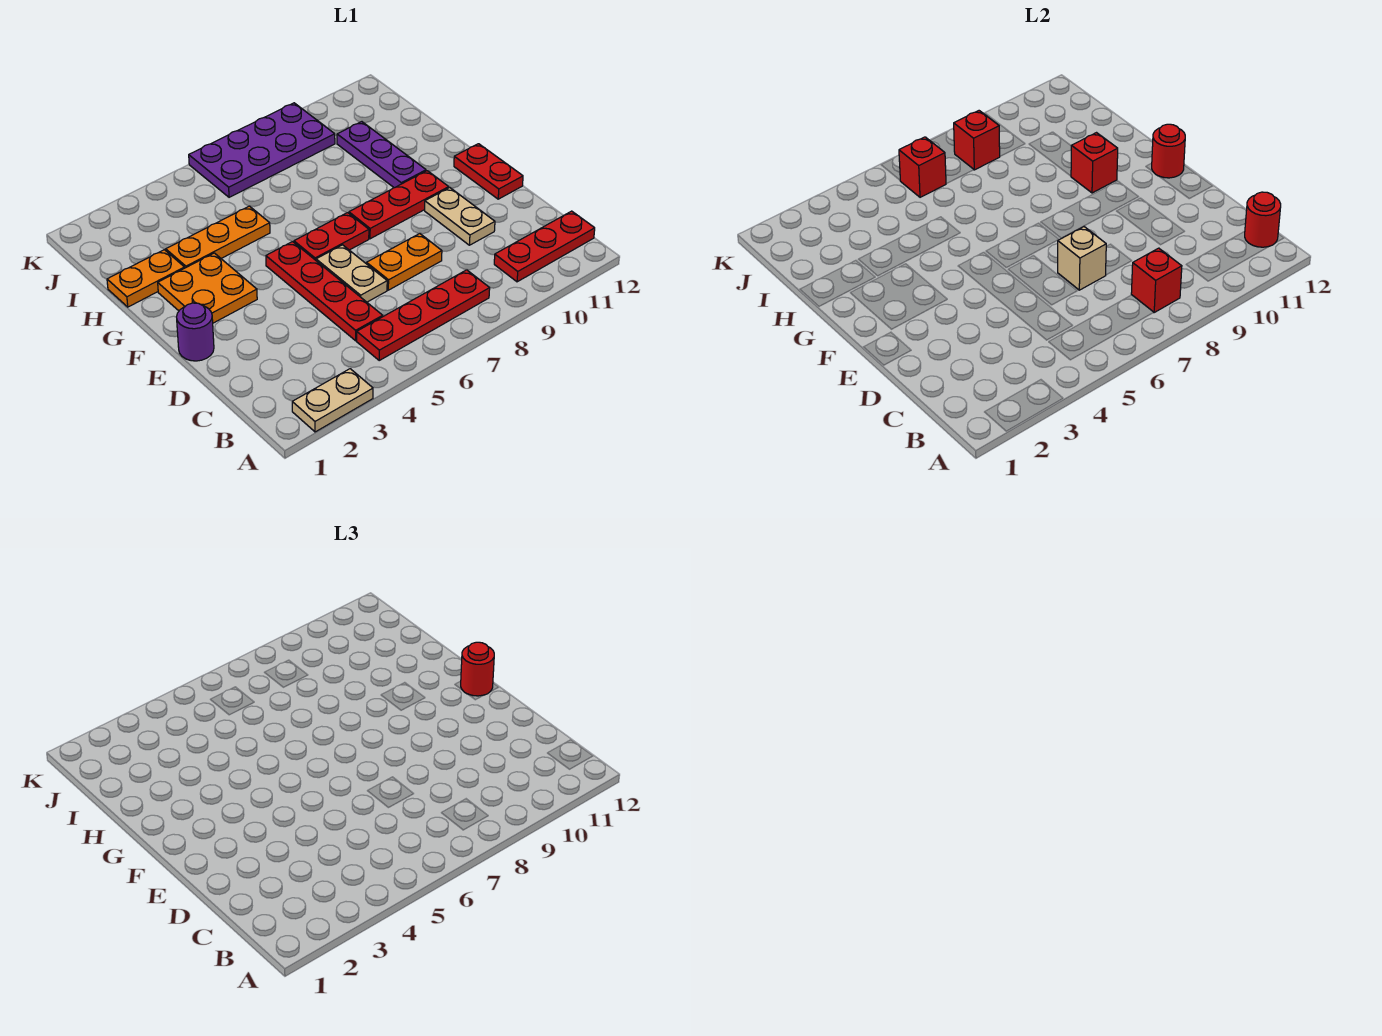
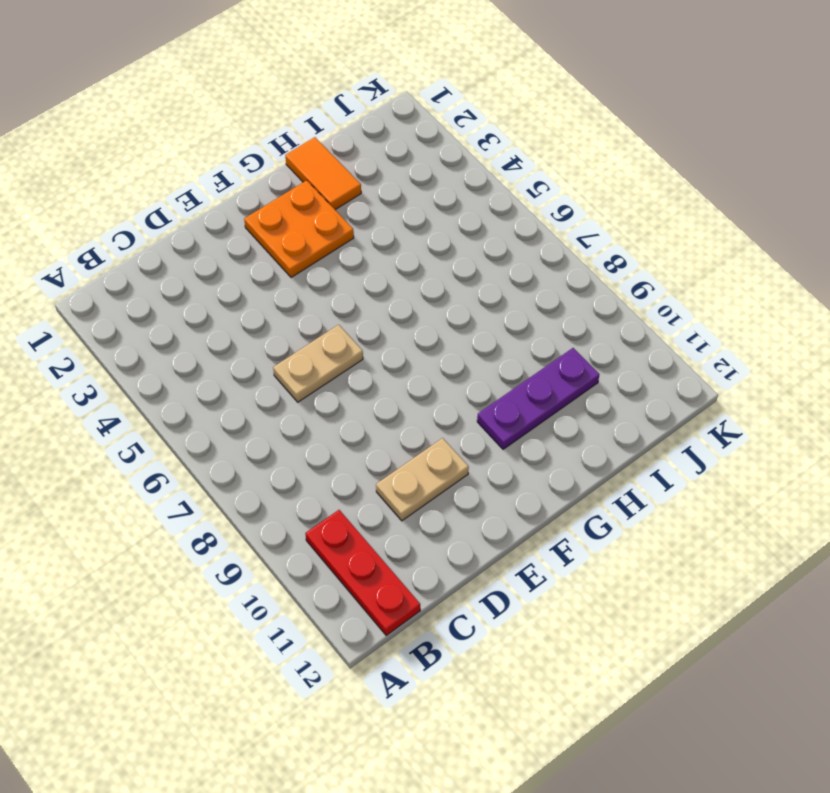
orange tile H1:H2 level 1 -> orange plate H1:H2 level 1
none -> tan plate A2:A3 level 1
none -> red plate B5:B8 level 1
none -> red plate C5:F5 level 1

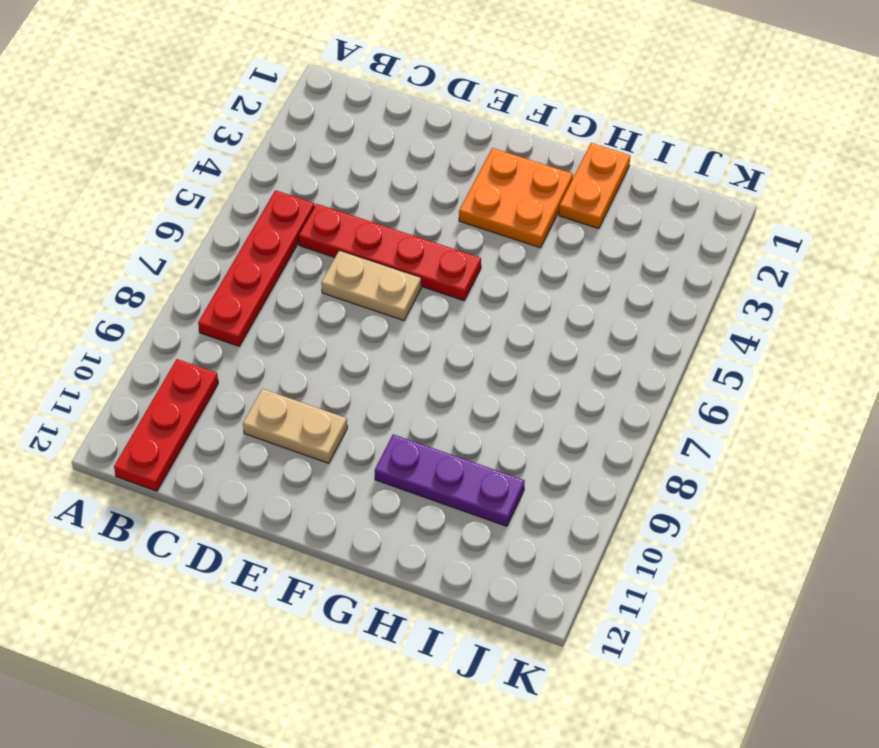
none -> tan plate A2:A3 level 1
none -> orange plate D7:D8 level 1
none -> purple round brick E1 level 1

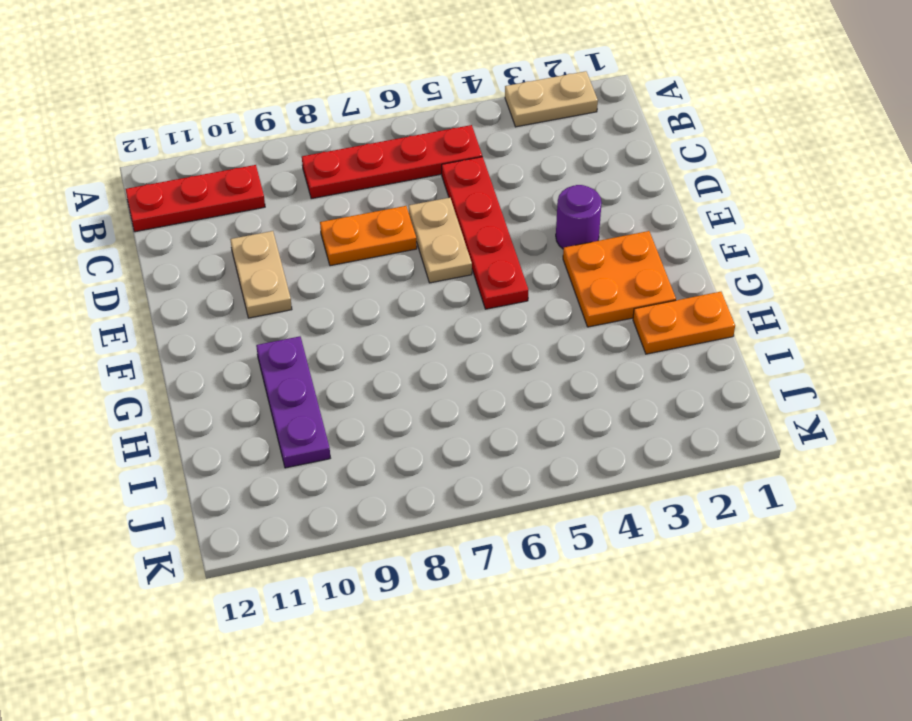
purple round brick E3 level 1 -> purple round brick E1 level 1
none -> red plate E12:F12 level 1
none -> red plate F6:F7 level 1
none -> red plate F8:F10 level 1

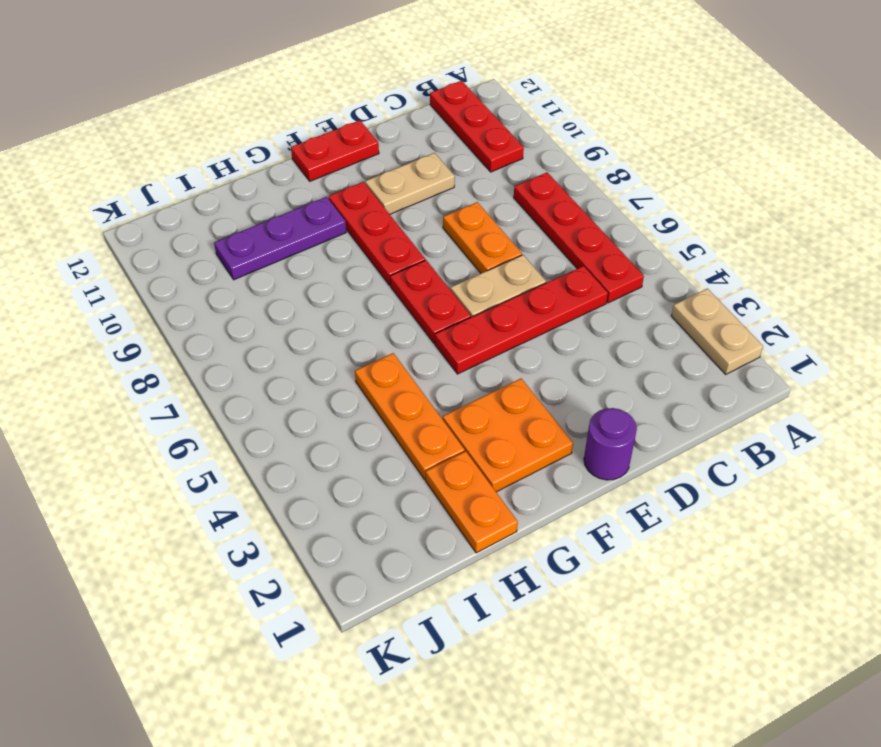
none -> purple plate J6:K9 level 1
none -> red brick B8 level 2
none -> red round brick B12 level 2

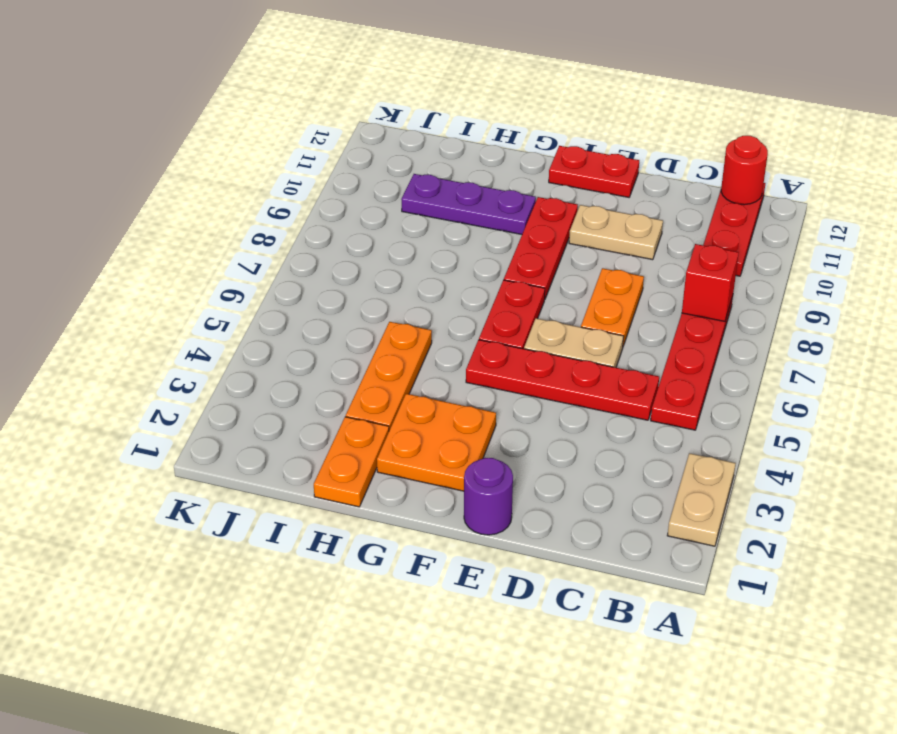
none -> purple plate J6:K9 level 1
none -> tan brick D7 level 2
none -> red round brick F12 level 2

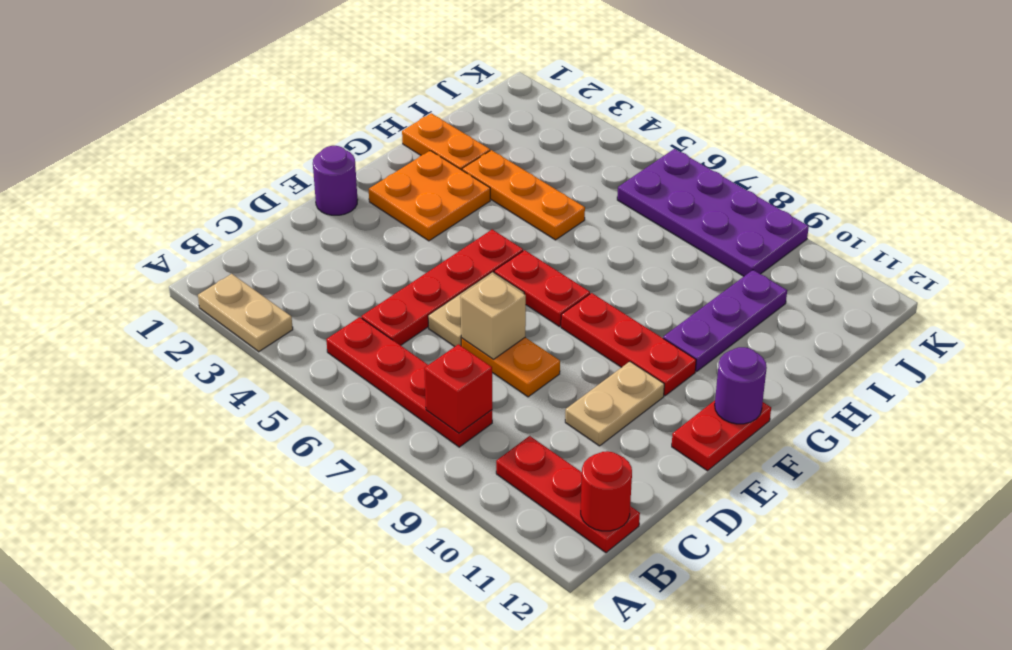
purple round brick F12 level 2 -> red round brick F12 level 2
none -> red brick G10 level 2
none -> red brick J6 level 2
none -> red brick J8 level 2

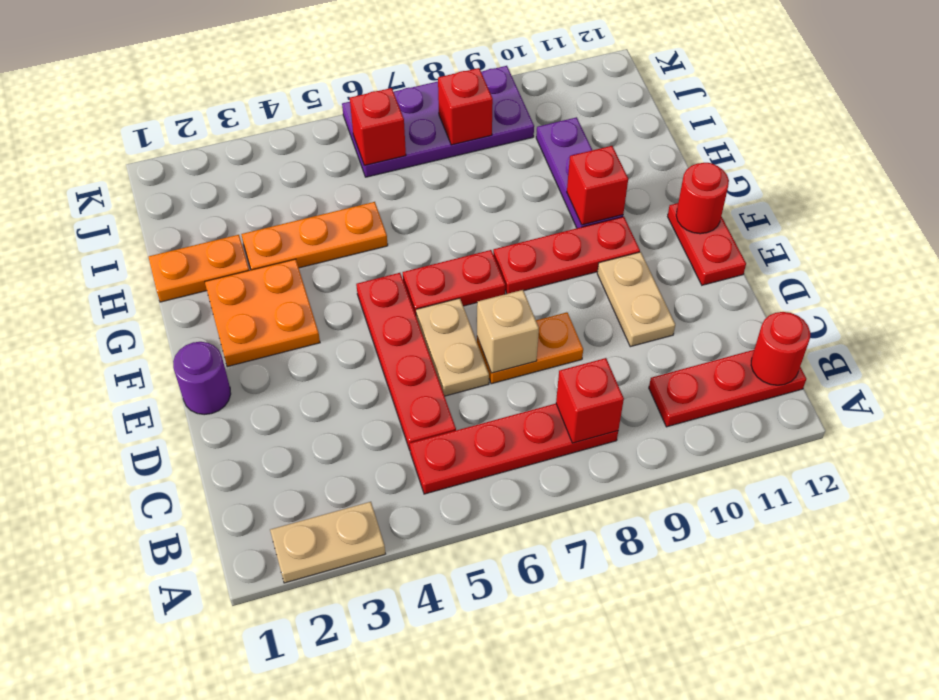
none -> red round brick F12 level 3

